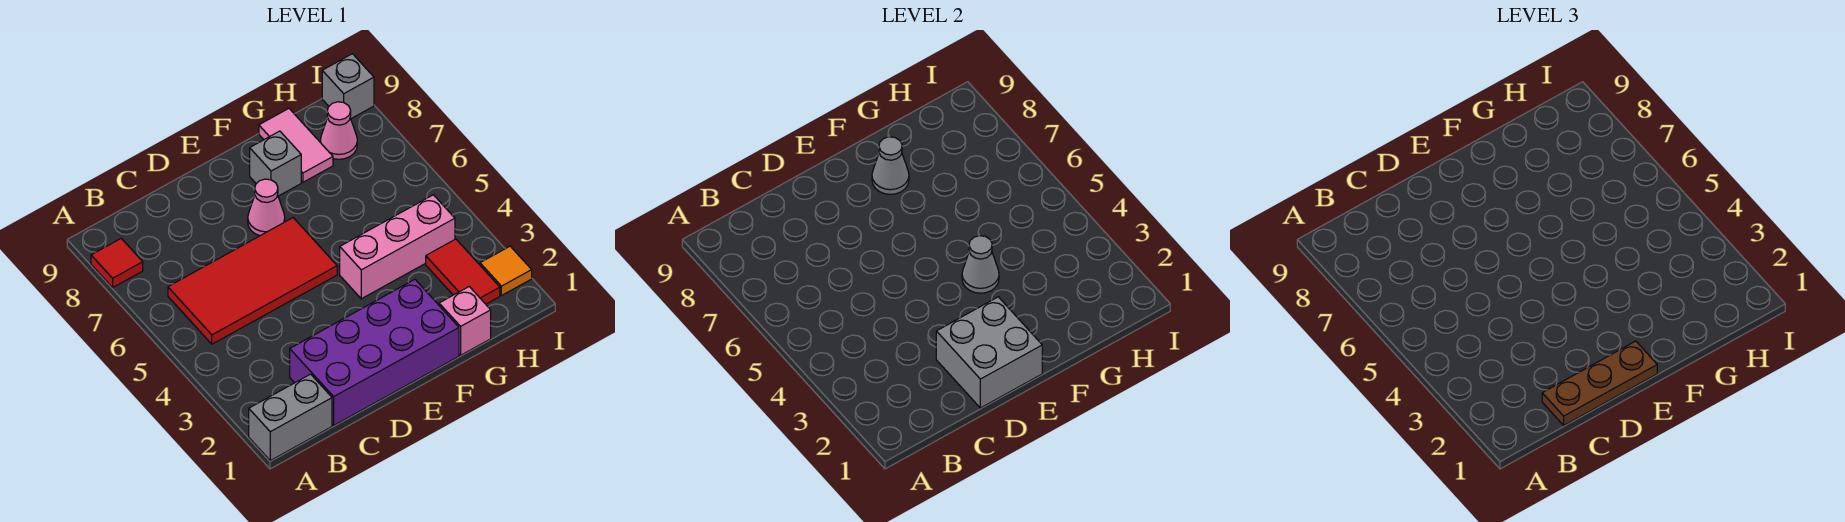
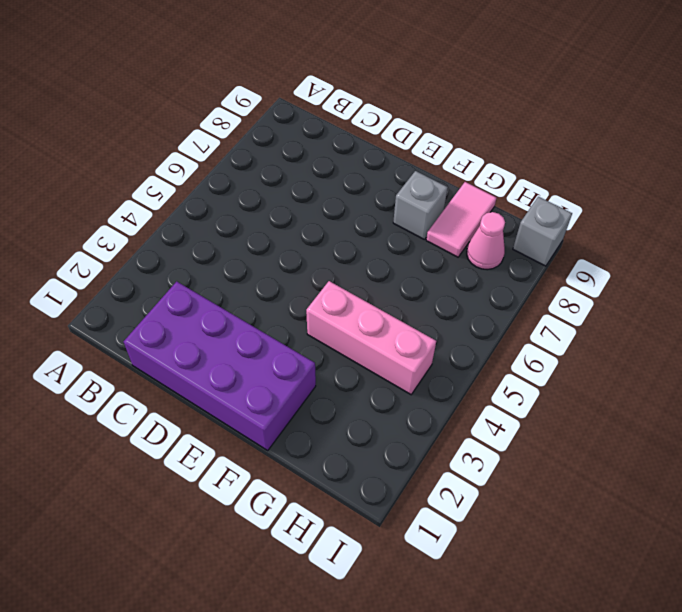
none -> grey brick A1:B1 level 1
none -> red tile A8 level 1
none -> red tile B5:E6 level 1

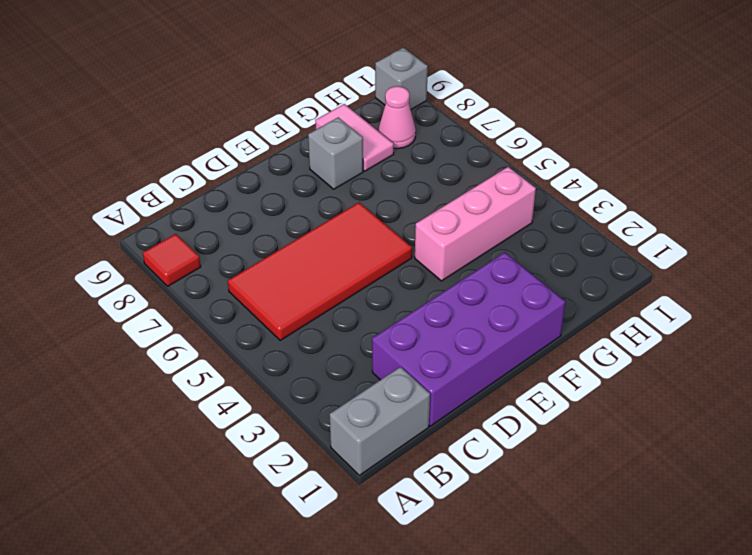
none -> pink cone E7 level 1
none -> pink brick G1 level 1
none -> red tile H2:H3 level 1

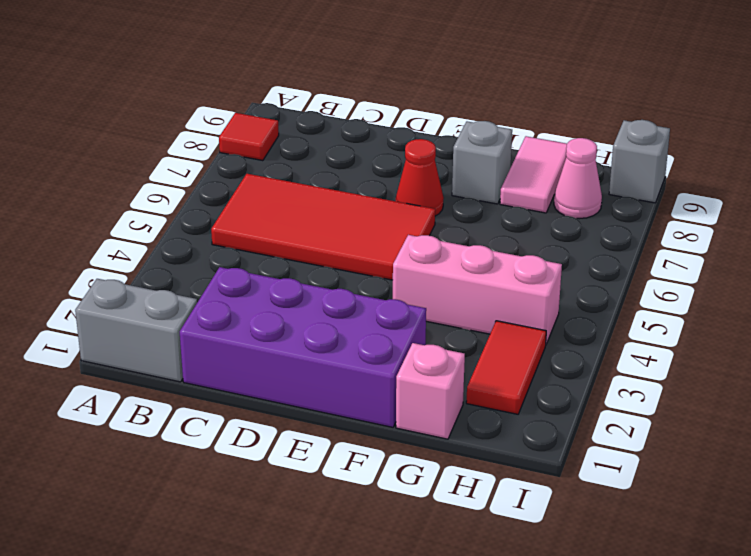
red cone E7 level 1 -> pink cone E7 level 1
none -> orange tile I2 level 1
none -> grey brick D1:E2 level 2
none -> grey cone F4 level 2

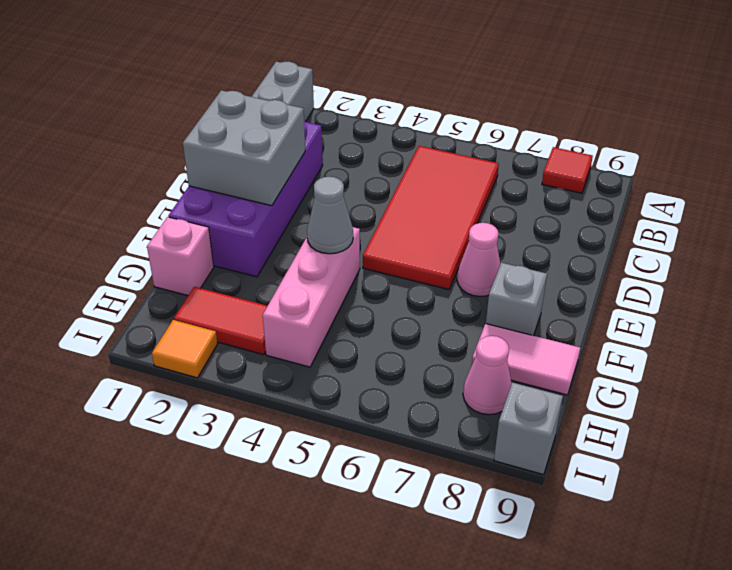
none -> grey cone F8 level 2
none -> brown plate C1:E1 level 3

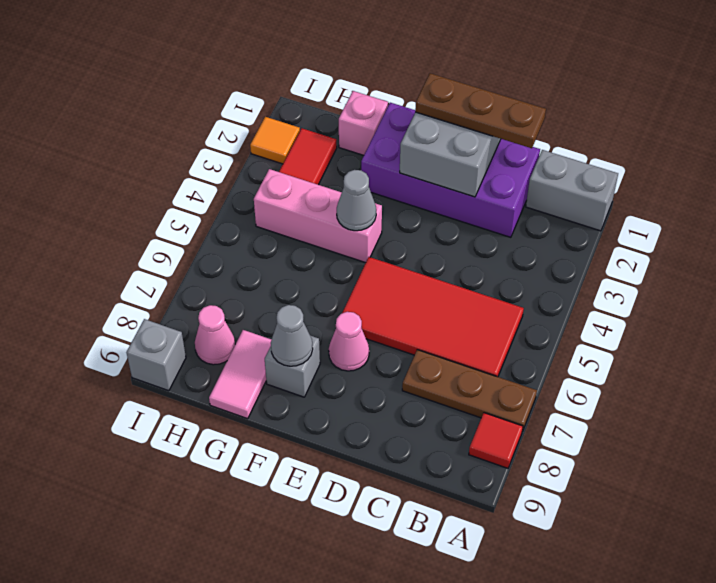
brown plate A7:C7 level 1 -> none

